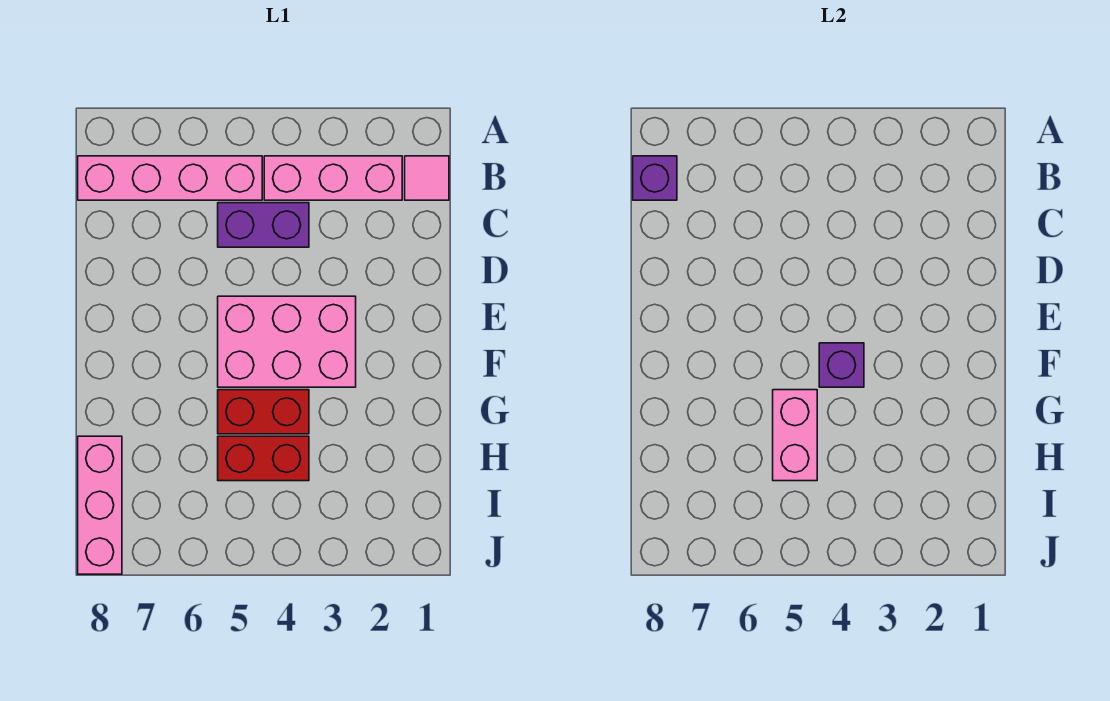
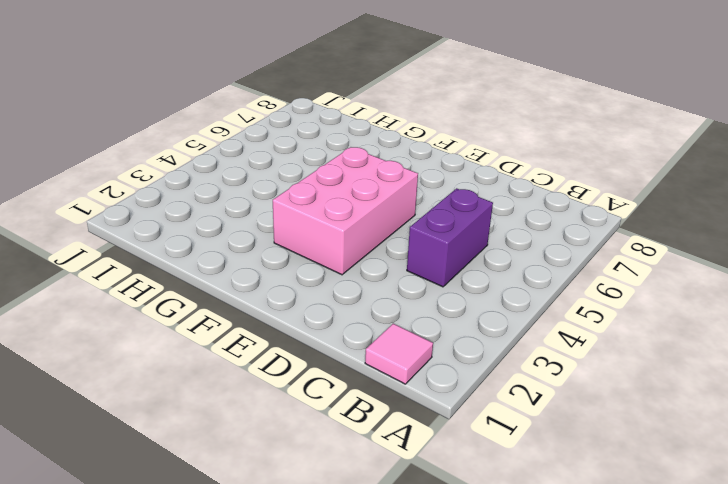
none -> pink brick B2:B4 level 1
none -> pink brick B5:B8 level 1

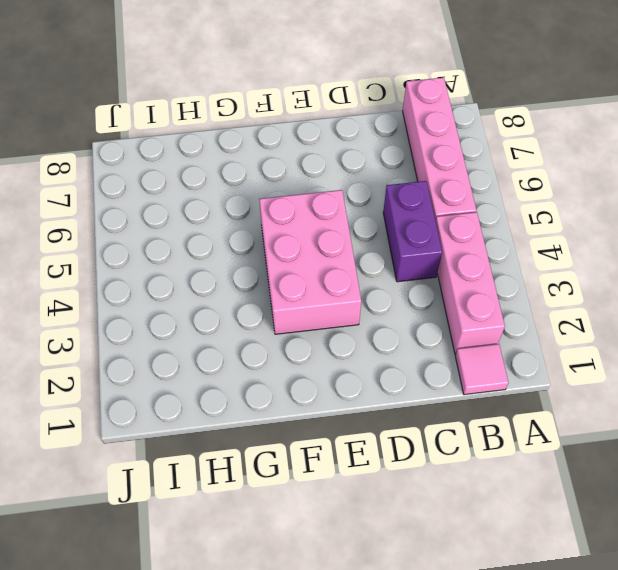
none -> red brick G4:G5 level 1
none -> red brick H4:H5 level 1

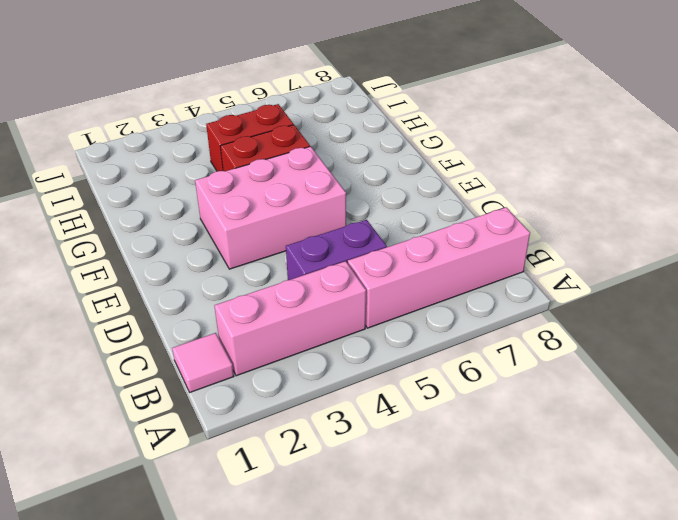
none -> pink brick H8:J8 level 1
none -> purple brick B8 level 2

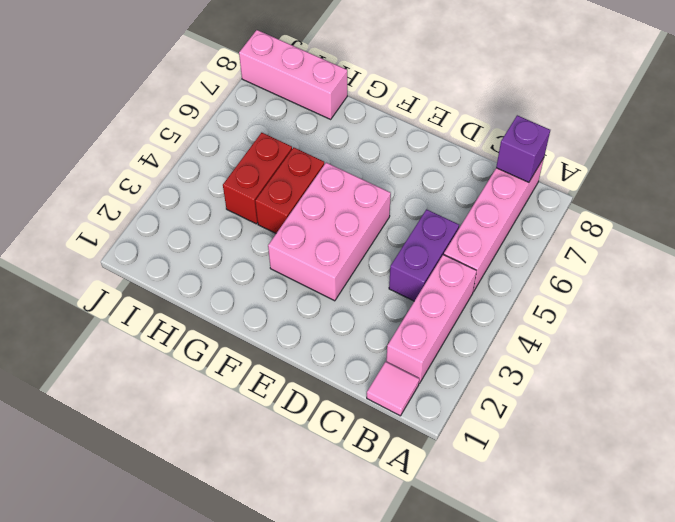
none -> purple brick F4 level 2
none -> pink brick G5:H5 level 2

